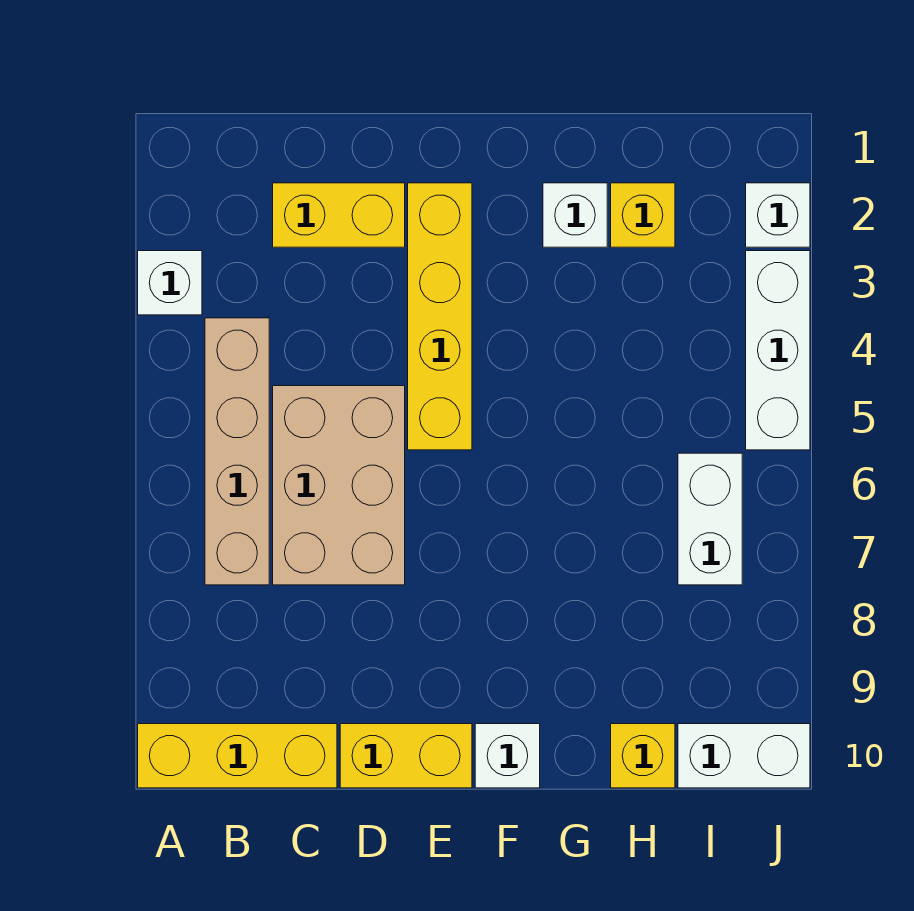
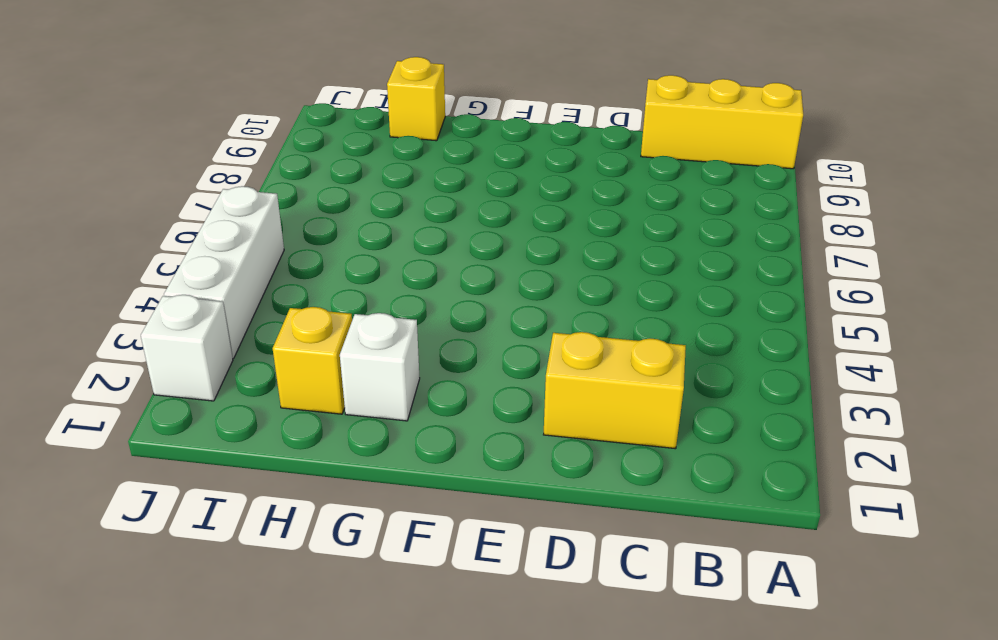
none -> white brick A3 level 1
none -> tan brick B4:B7 level 1
none -> tan brick C5:D7 level 1

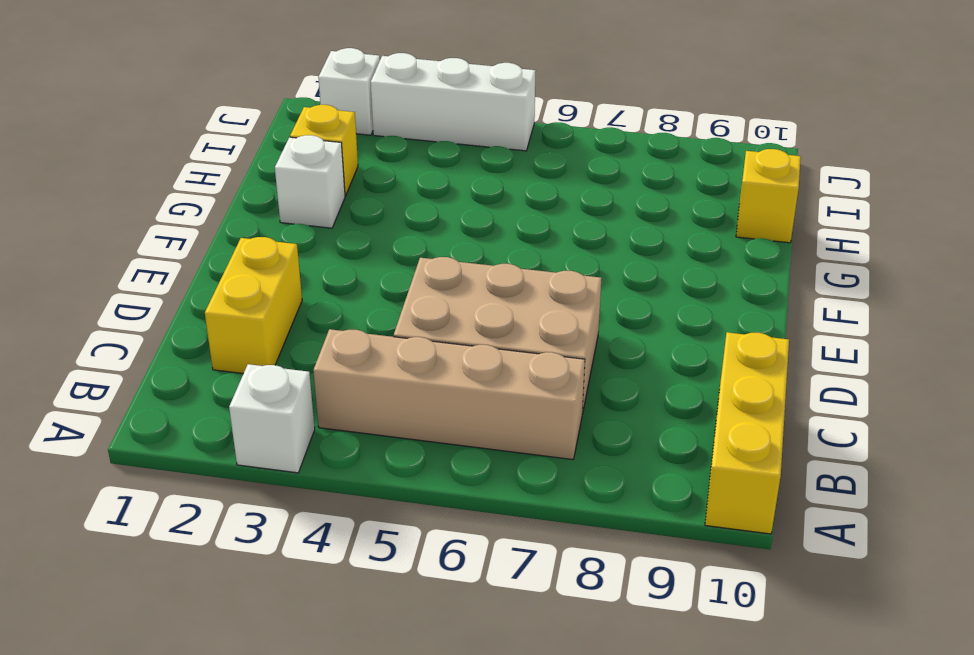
none -> yellow brick D10:E10 level 1
none -> yellow brick E2:E5 level 1
none -> white brick F10 level 1

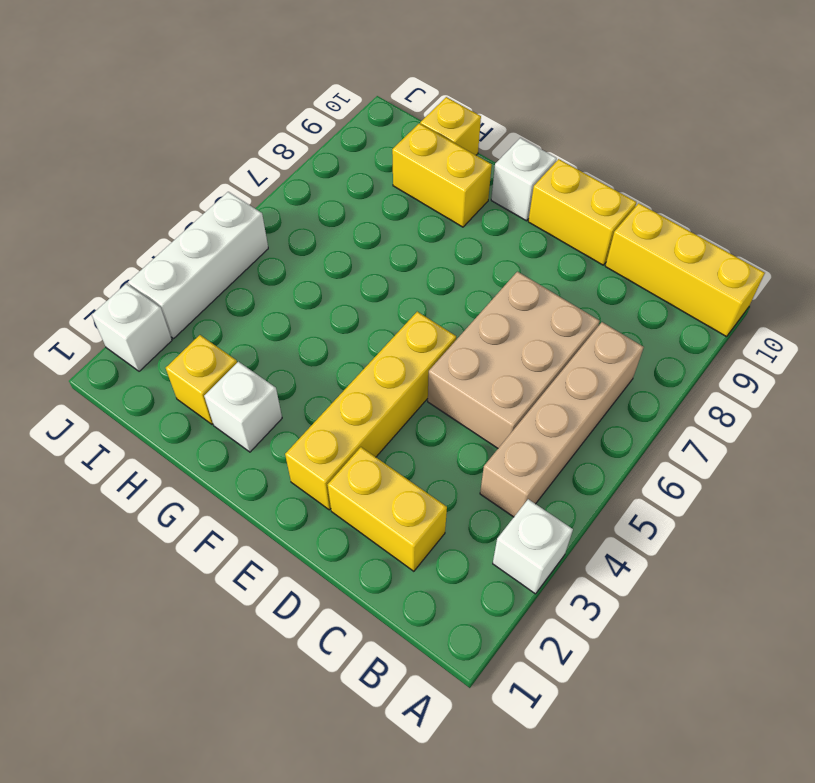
yellow brick G9:H9 level 1 -> none
none -> white brick I6:I7 level 1
none -> white brick I10:J10 level 1

